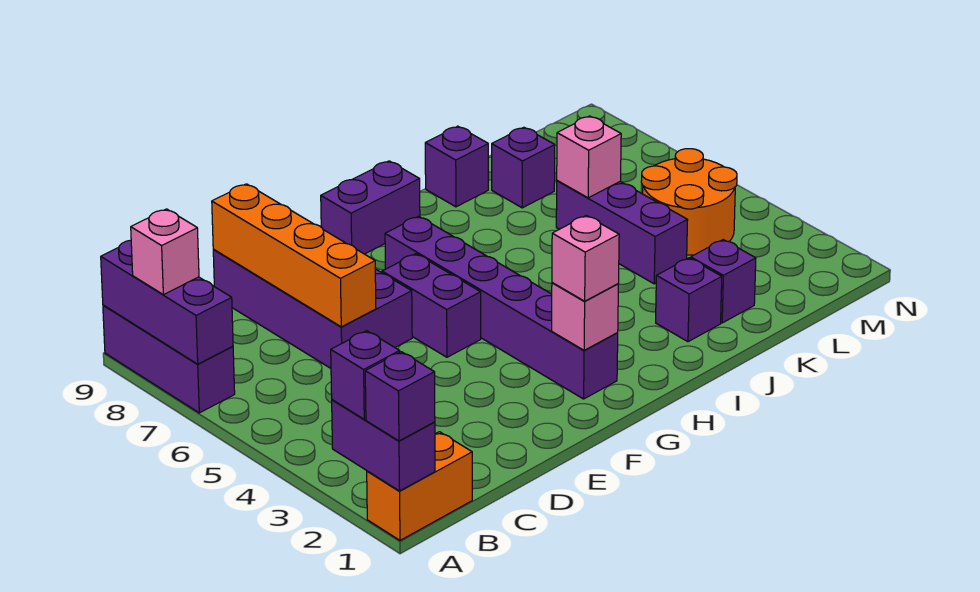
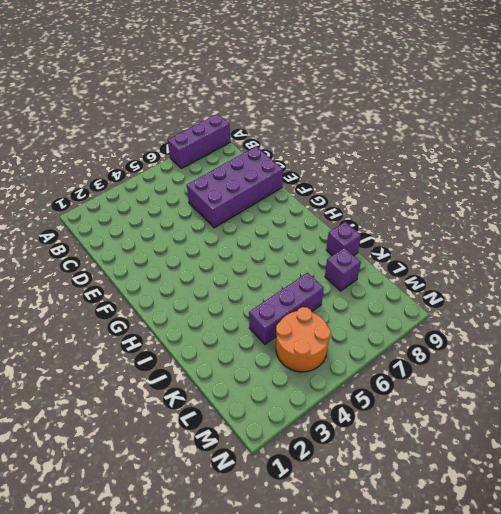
none -> orange brick A1:B1 level 1
none -> purple brick F5:F6 level 1
none -> purple brick G2:G7 level 1

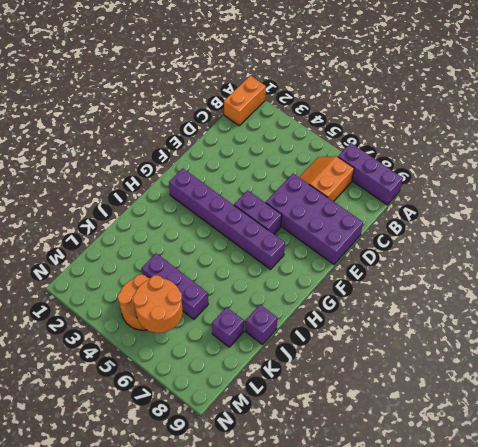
orange slope B6:C7 level 1 top 7 -> none
orange round brick L5:M6 level 2 -> none
none -> purple brick G9:H9 level 1
none -> purple brick J2 level 1
none -> purple brick K2 level 1

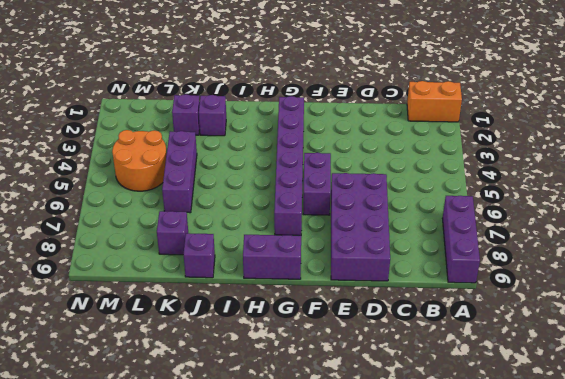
none -> purple brick A1:A2 level 2
none -> purple brick A7:A9 level 2
none -> orange brick D6:D9 level 2

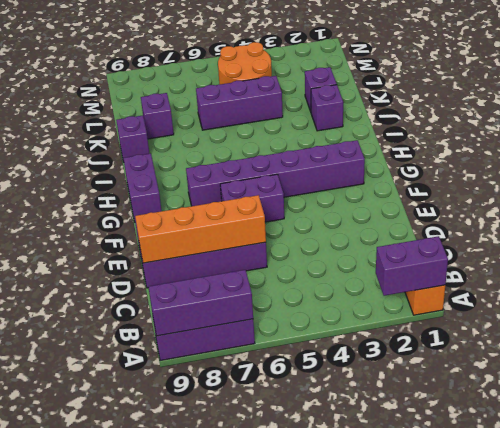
none -> pink brick G2 level 2
none -> pink brick K6 level 2
none -> purple brick A1 level 3

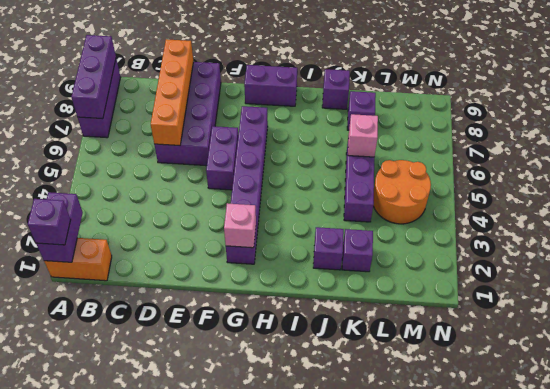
none -> purple brick A2 level 3
none -> pink brick A8 level 3
none -> pink brick G2 level 3

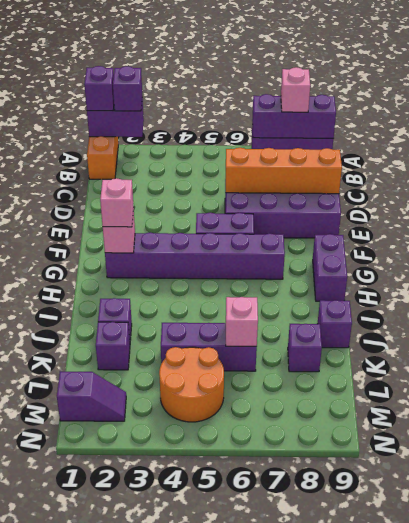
purple slope M1:M2 level 1 top 1 -> none

